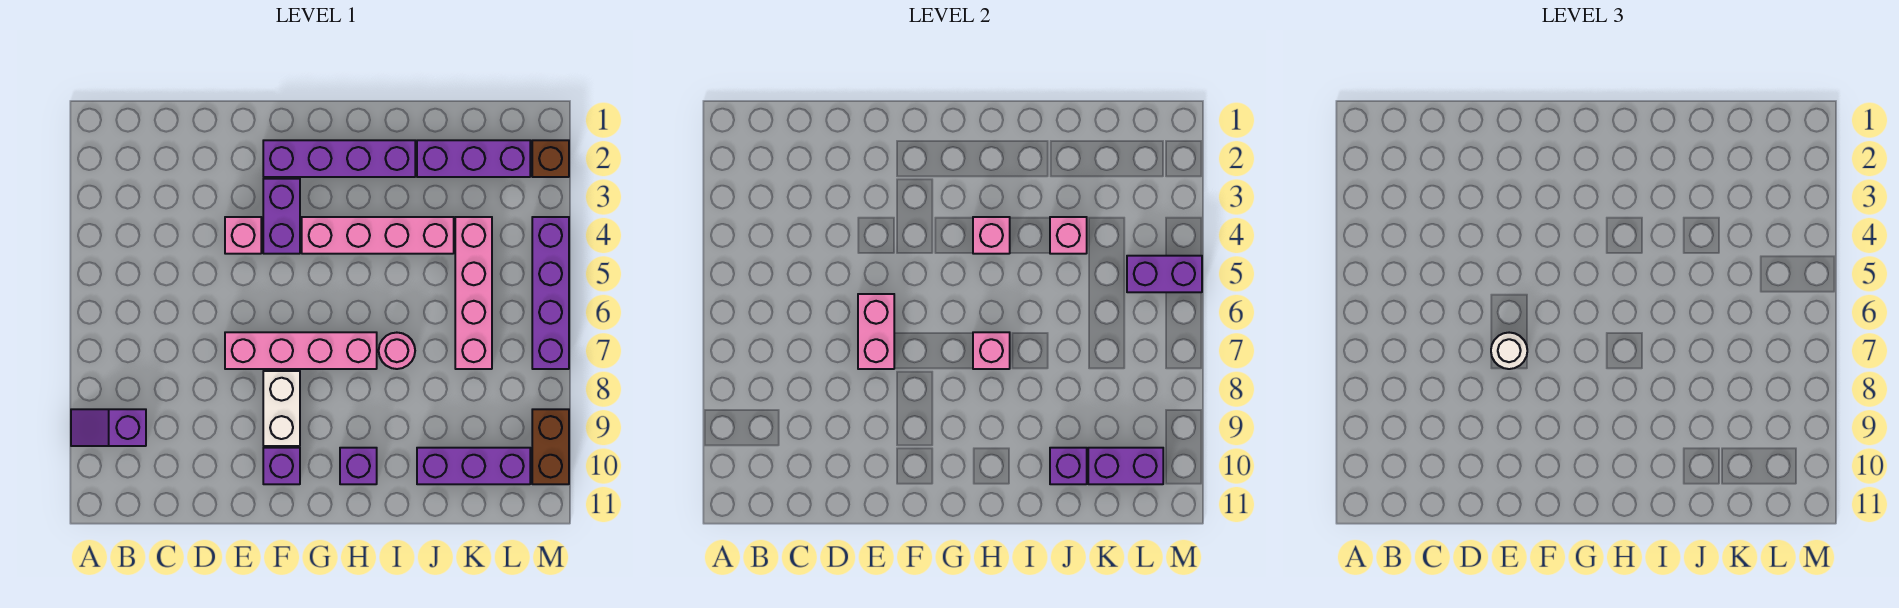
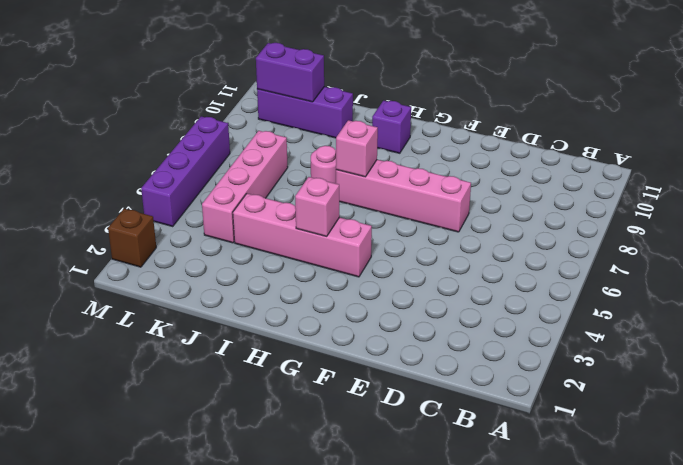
none -> purple slope A9:B9 level 1 top B
none -> pink brick E4 level 1
none -> purple brick F2:I2 level 1

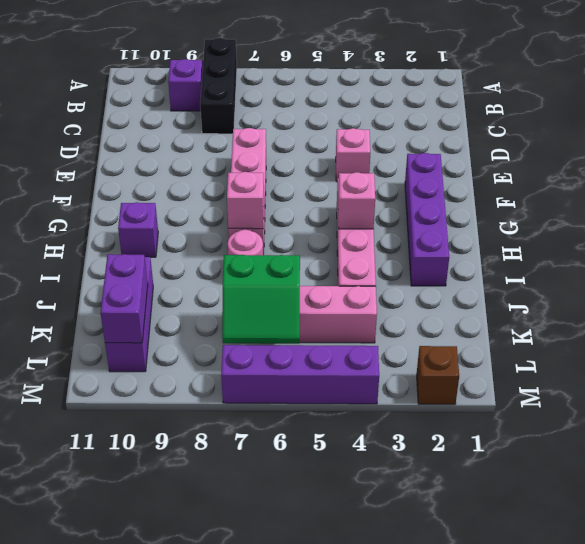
black brick A8:C8 level 1 -> none
green slope K6:L7 level 2 top K -> none
none -> purple brick F3:F4 level 1
none -> white brick F8:F9 level 1
none -> purple brick F10 level 1

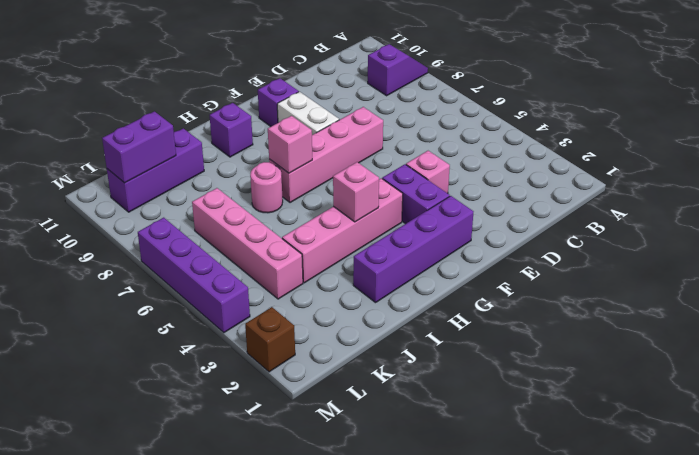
none -> purple brick J2:L2 level 1
none -> brown brick M9:M10 level 1
none -> pink brick E6:E7 level 2

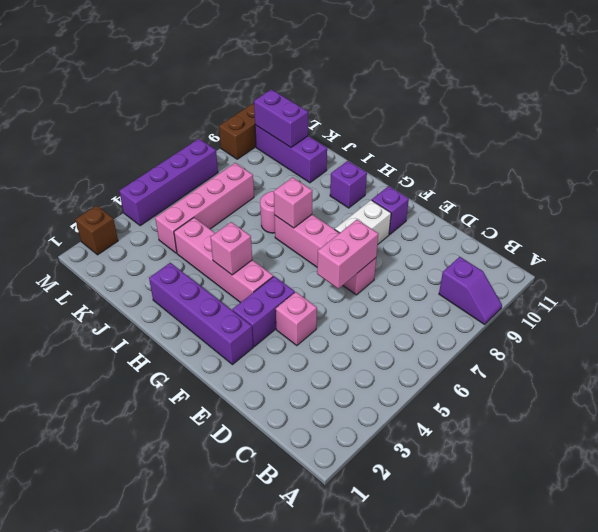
none -> purple brick J2:L2 level 1
none -> pink brick J4 level 2
none -> purple brick J10 level 2

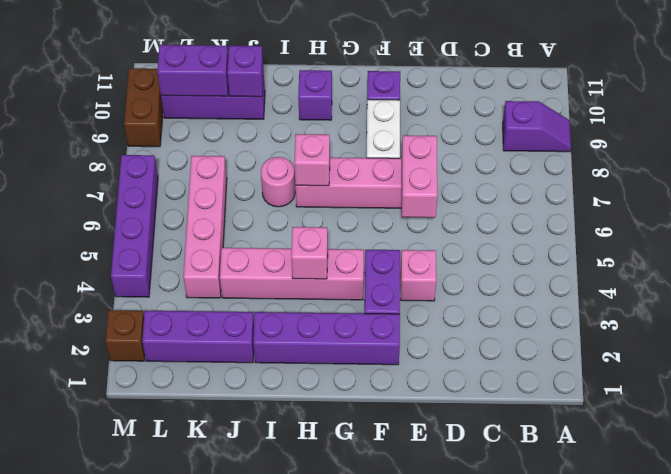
none -> pink brick J4 level 2
none -> purple brick L5:M5 level 2
none -> white round brick E7 level 3

